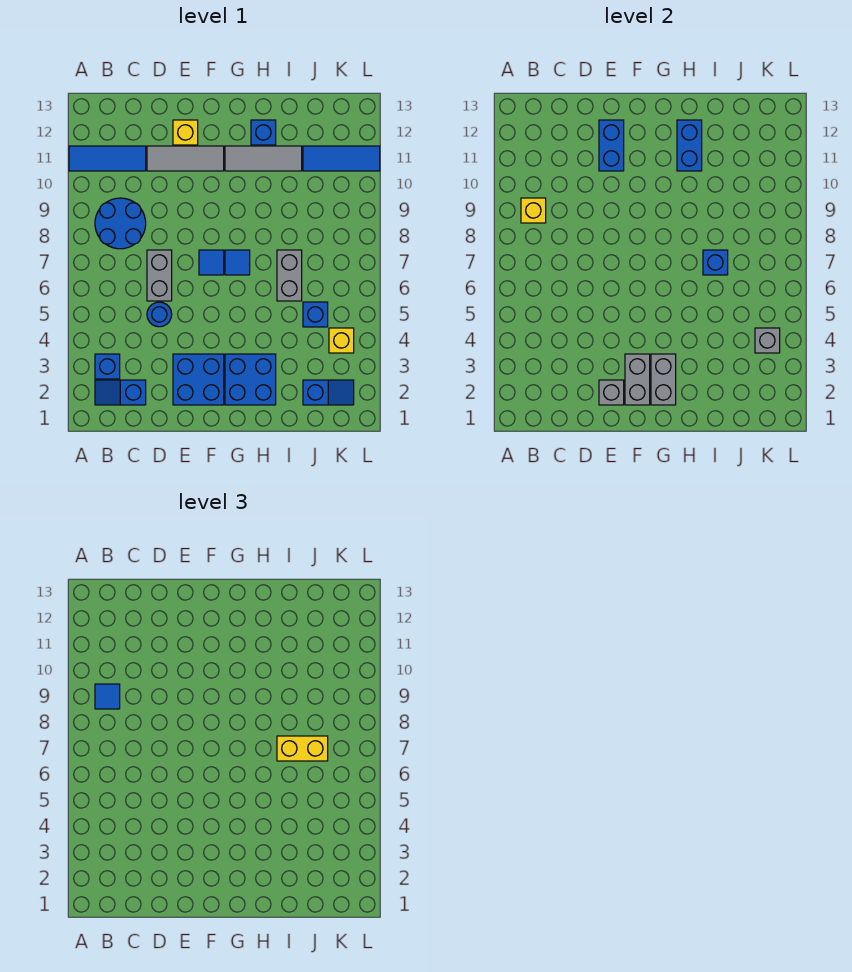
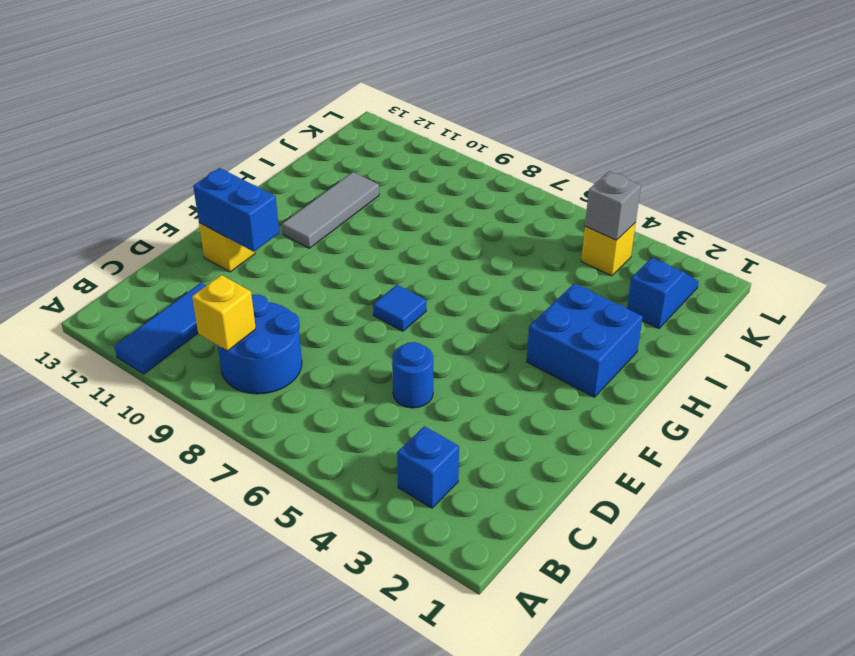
none -> blue slope B2:C2 level 1 top C
none -> grey brick D6:D7 level 1
none -> grey tile D11:F11 level 1

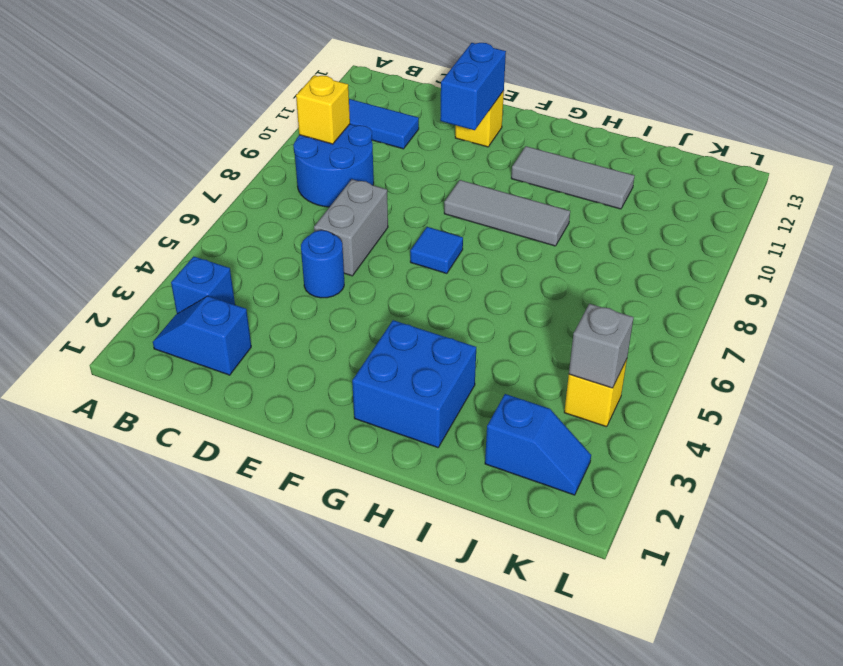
grey tile F9:H9 level 1 -> grey tile D11:F11 level 1
none -> blue brick E2:F3 level 1
none -> blue tile G7 level 1
none -> blue brick H12 level 1

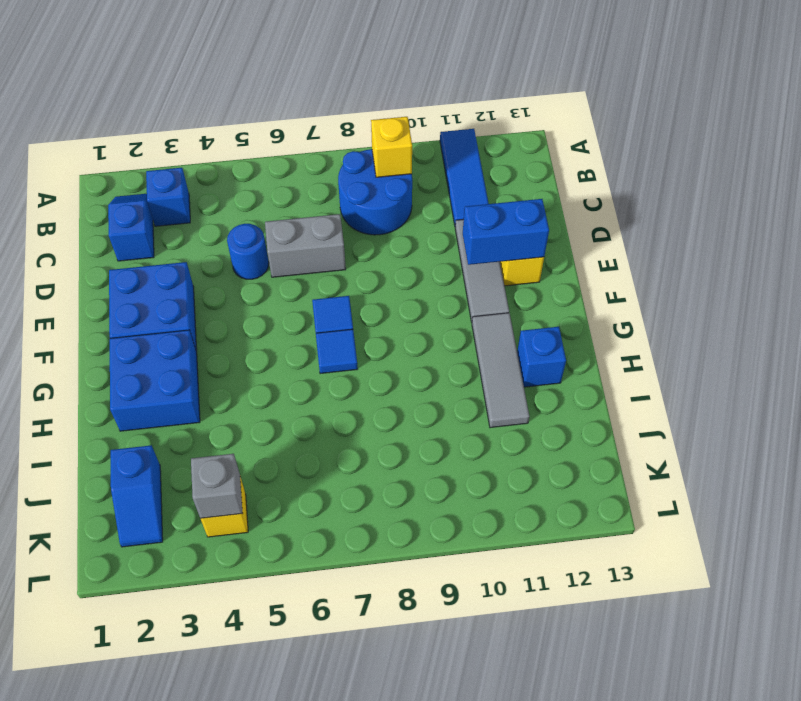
none -> grey brick I6:I7 level 1
none -> blue brick J5 level 1
none -> blue tile J11:L11 level 1

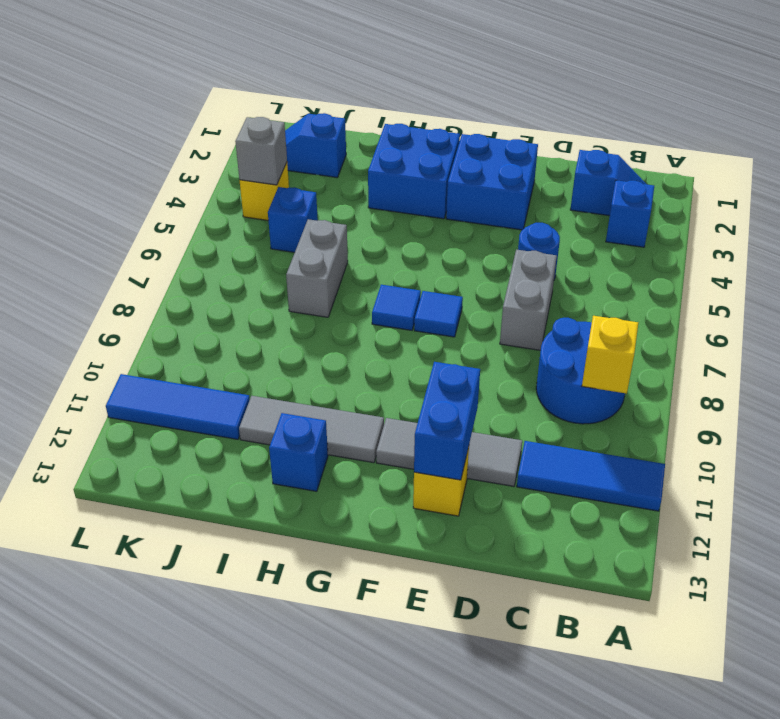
none -> grey brick E2 level 2
none -> grey brick F2:F3 level 2
none -> grey brick G2:G3 level 2

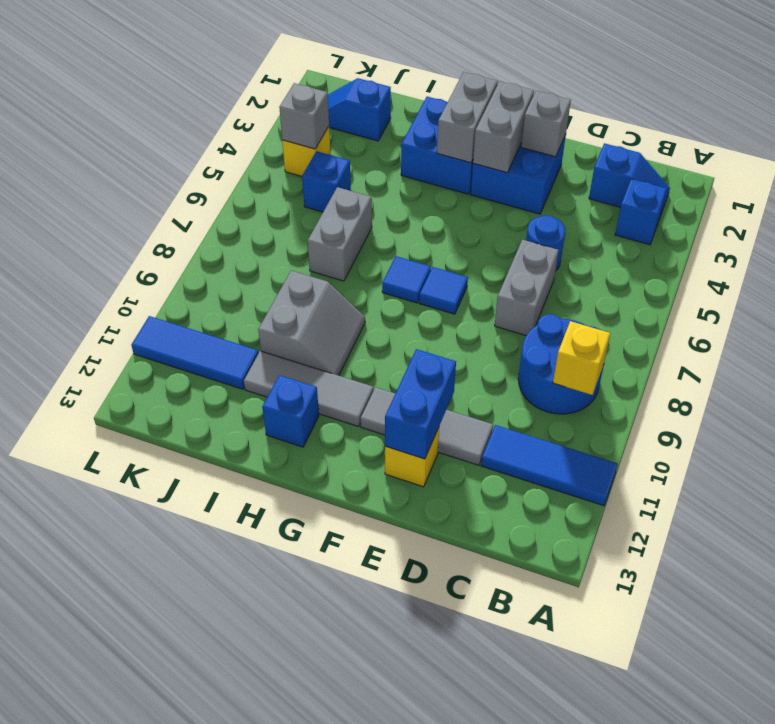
grey slope H9:I10 level 1 top I -> none
none -> blue brick H11:H12 level 2
none -> blue brick I7 level 2
none -> blue tile B9 level 3

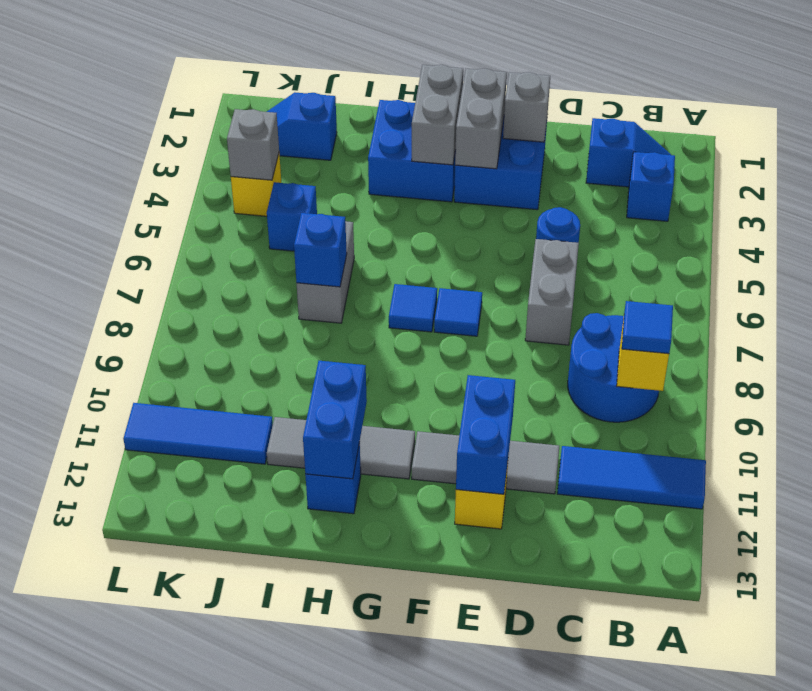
none -> yellow brick I7:J7 level 3

